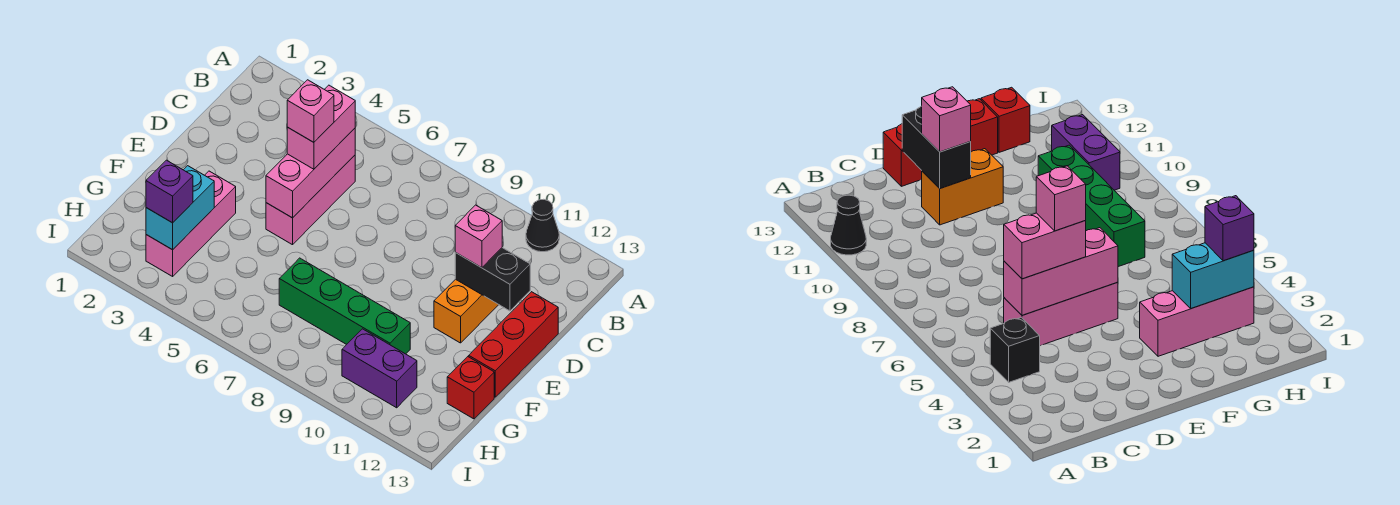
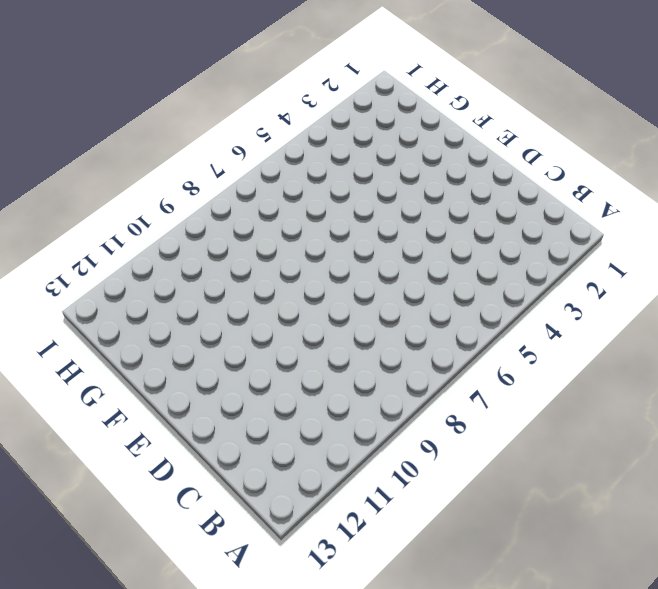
none -> black cone A11 level 1
none -> black brick B4 level 1
none -> pink brick C5:E5 level 1

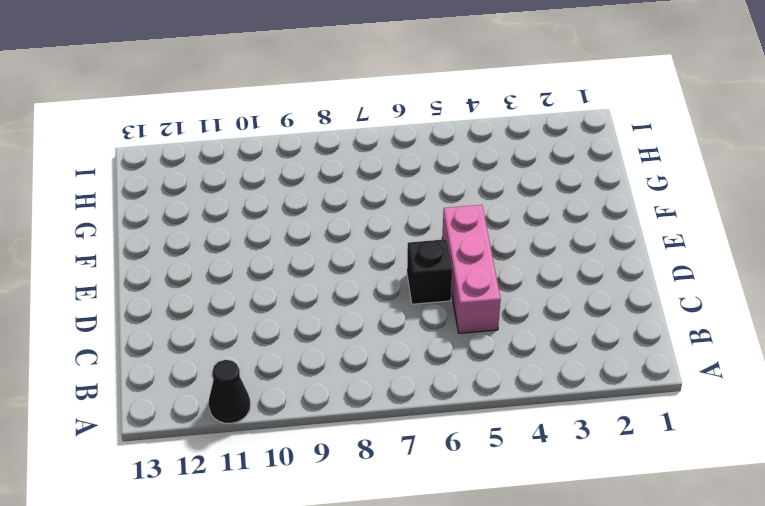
black brick D6 level 1 -> black brick B4 level 1
none -> orange brick D11:E11 level 1
none -> red brick D13:F13 level 1
none -> pink brick F3:H3 level 1

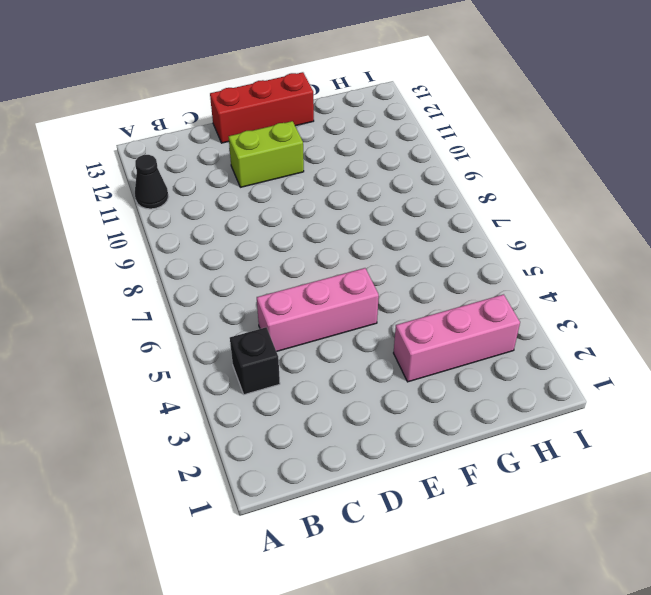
lime brick D11:E11 level 1 -> orange brick D11:E11 level 1
none -> green brick G7:G10 level 1
none -> red brick G13 level 1
none -> purple brick H10:H11 level 1

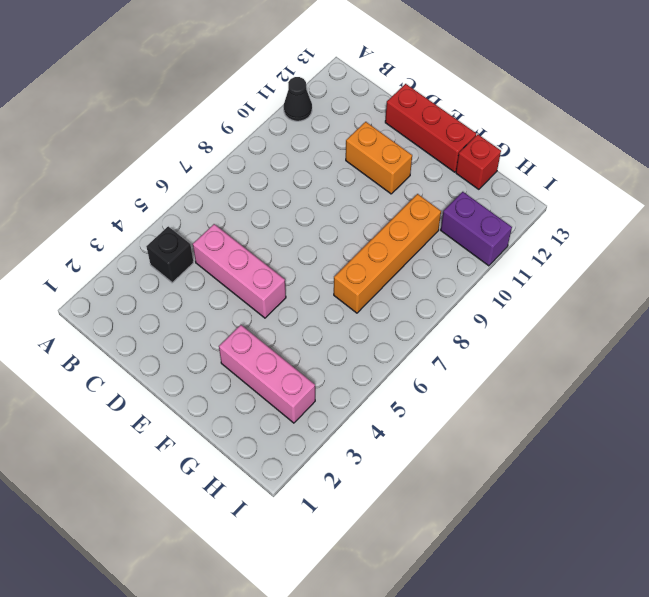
orange brick G7:G10 level 1 -> green brick G7:G10 level 1
purple brick H11:I11 level 1 -> purple brick H10:H11 level 1
none -> pink brick C5:E5 level 2
none -> black brick D11:D12 level 2
none -> cyan brick G3:H3 level 2

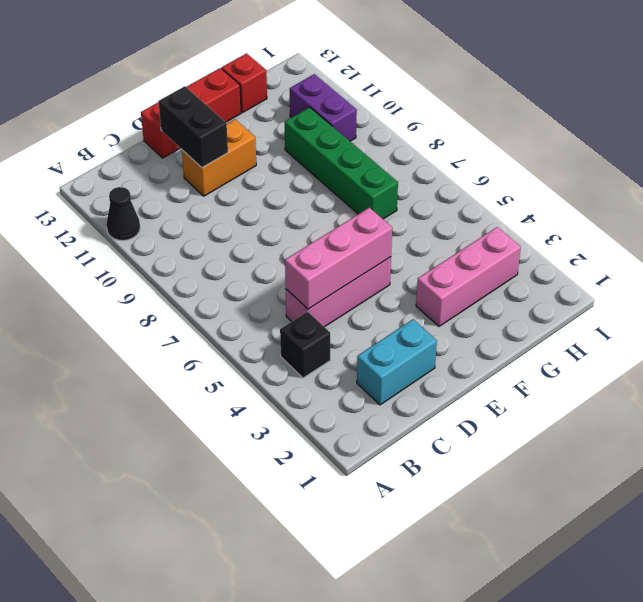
cyan brick C2:D2 level 1 -> cyan brick G3:H3 level 2
none -> pink brick C5:D5 level 3
none -> pink brick D11 level 3
none -> purple brick H3 level 3

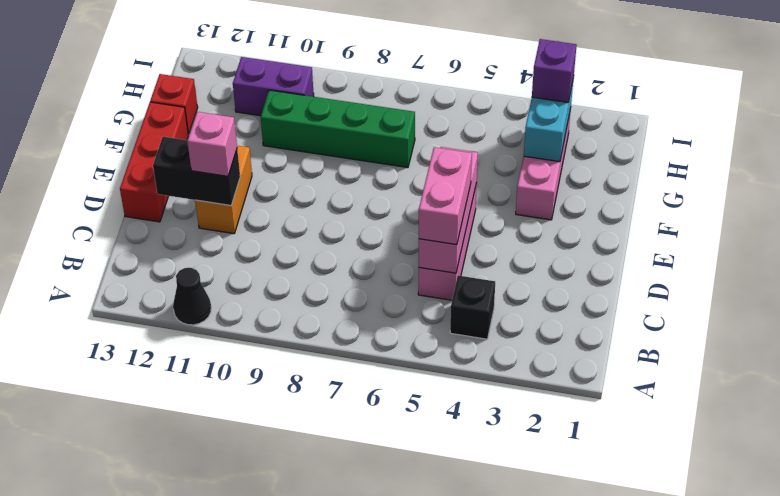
none -> pink brick D5 level 4

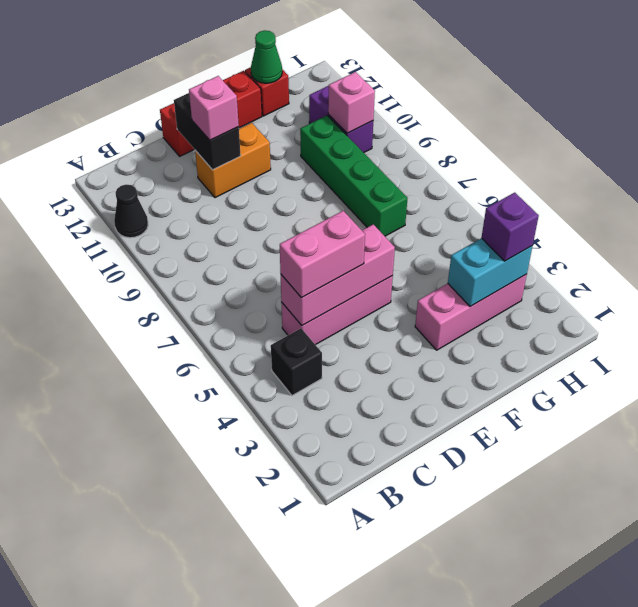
green cone G13 level 2 -> none
pink brick H10 level 2 -> pink brick D5 level 4

